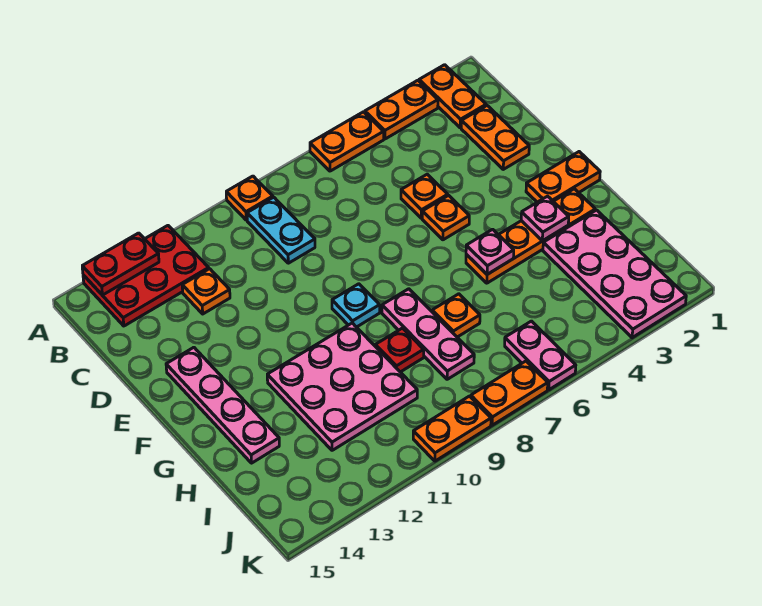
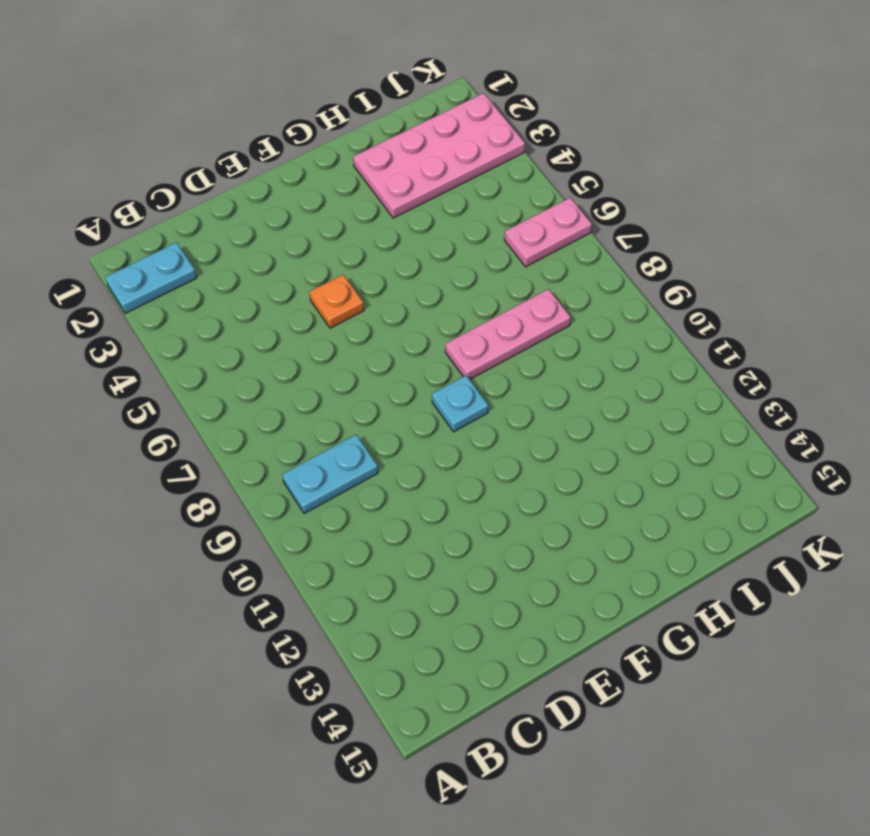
cyan plate A2:B2 level 1 -> orange plate A2:B2 level 1
none -> orange plate A3:A4 level 1
none -> orange plate A5:A6 level 1
none -> orange plate A9 level 1

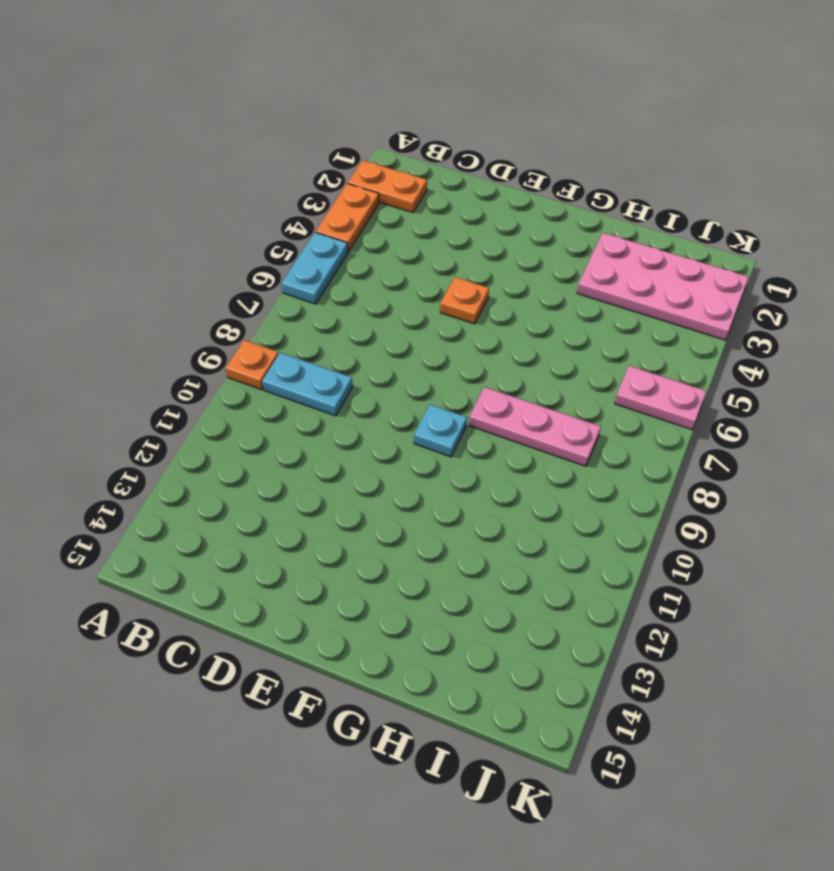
cyan plate A5:A6 level 1 -> orange plate A5:A6 level 1
none -> red plate A12:B14 level 1
none -> orange plate C2:D2 level 1
none -> orange plate C12 level 1

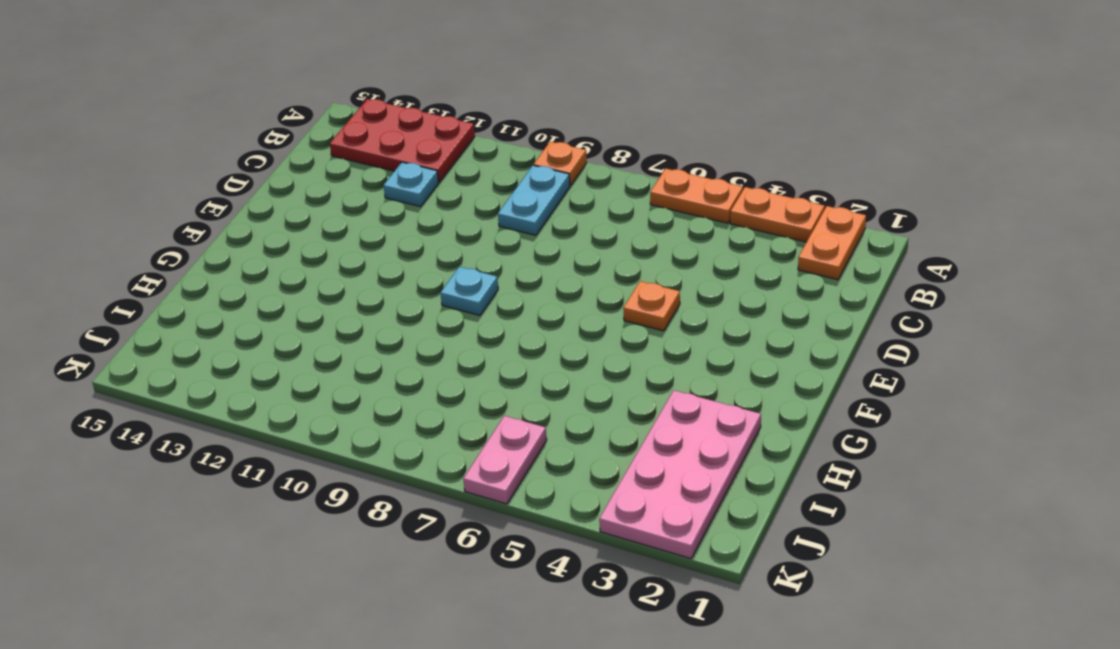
cyan plate C12 level 1 -> orange plate C12 level 1
none -> orange plate C2:D2 level 1
none -> orange plate D5 level 1
none -> pink plate E14:H14 level 1

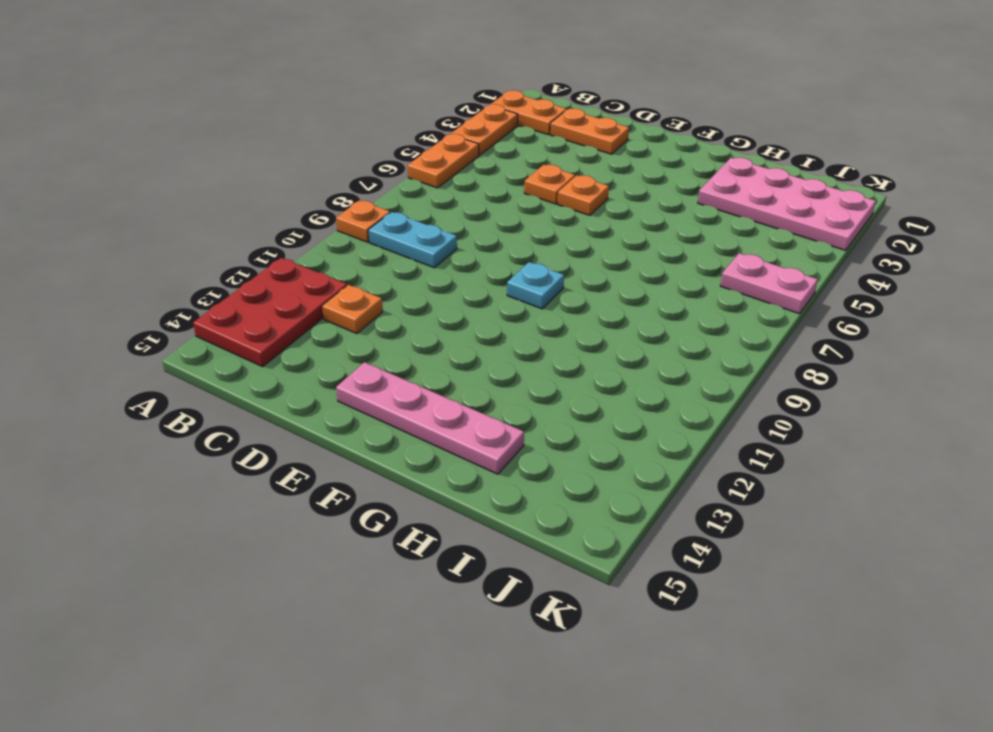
none -> orange plate F1:F2 level 1
none -> orange plate G2:G5 level 1
none -> pink plate G8:I8 level 1

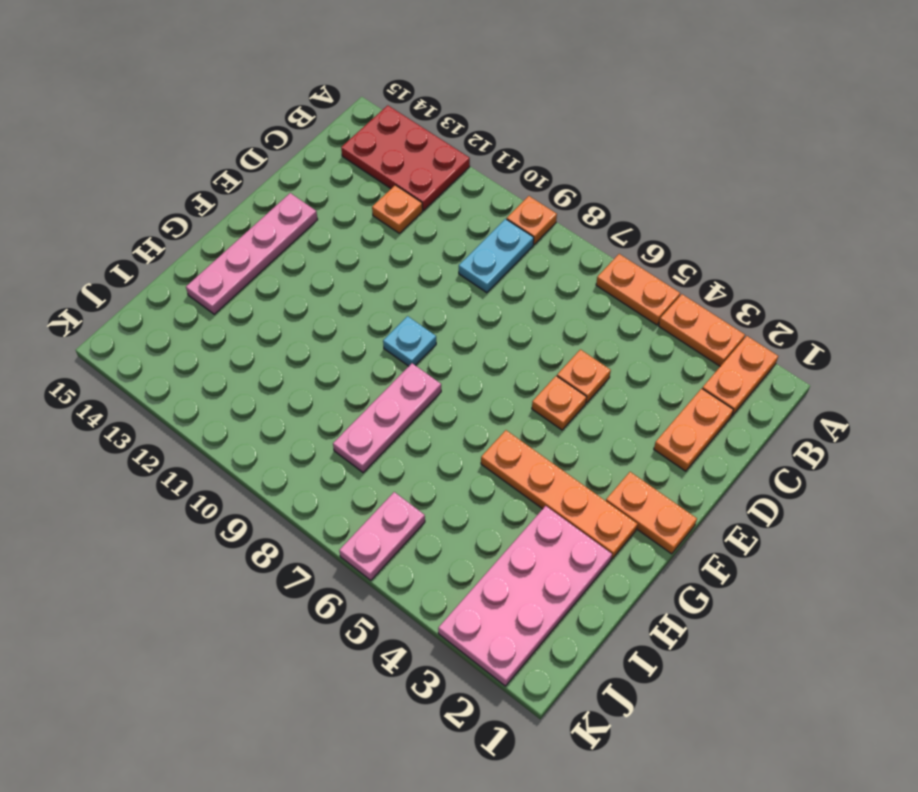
none -> pink plate G10:I12 level 1
none -> orange plate H7 level 1
none -> red plate H9 level 1

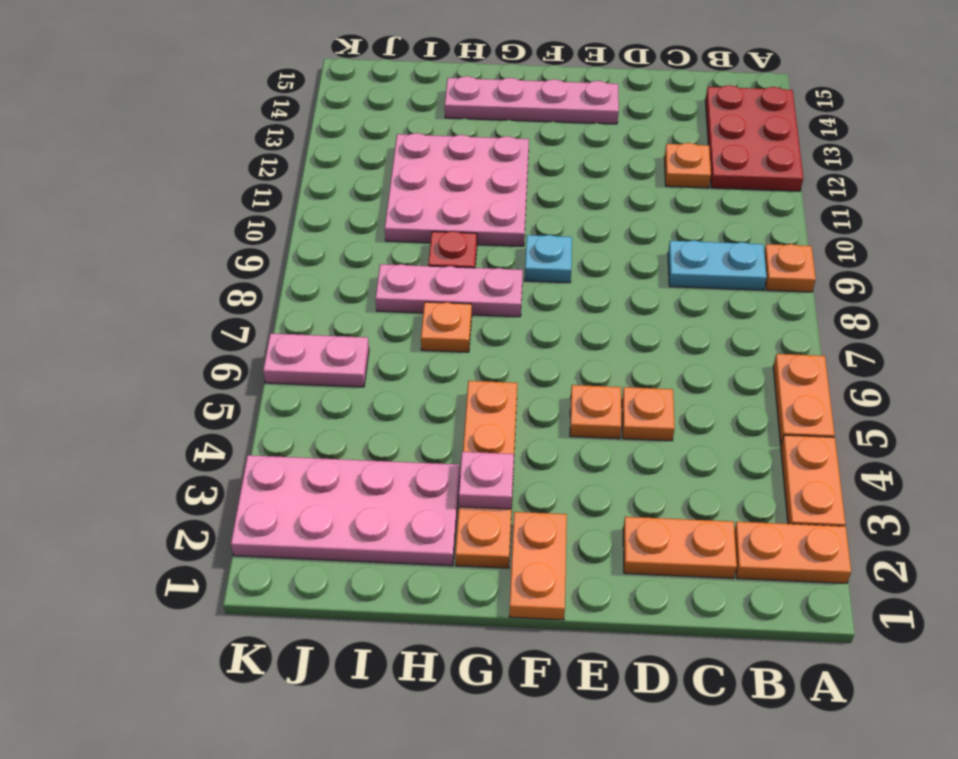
none -> orange plate K7:K8 level 1
none -> orange plate K9:K10 level 1
none -> red plate A13:A14 level 2

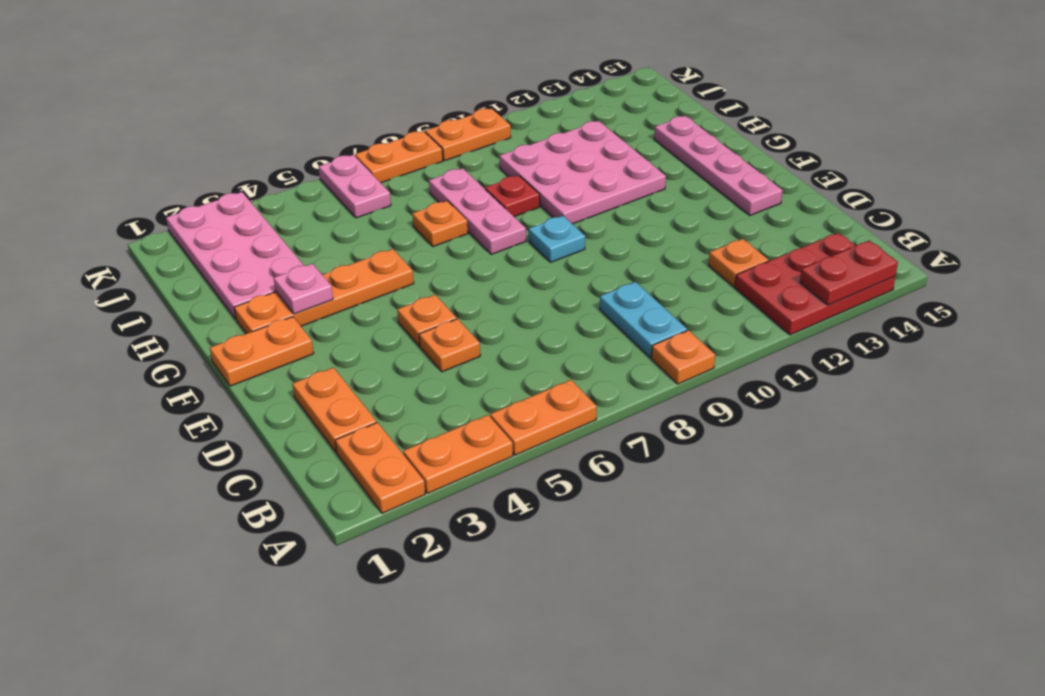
none -> pink plate G5 level 2

